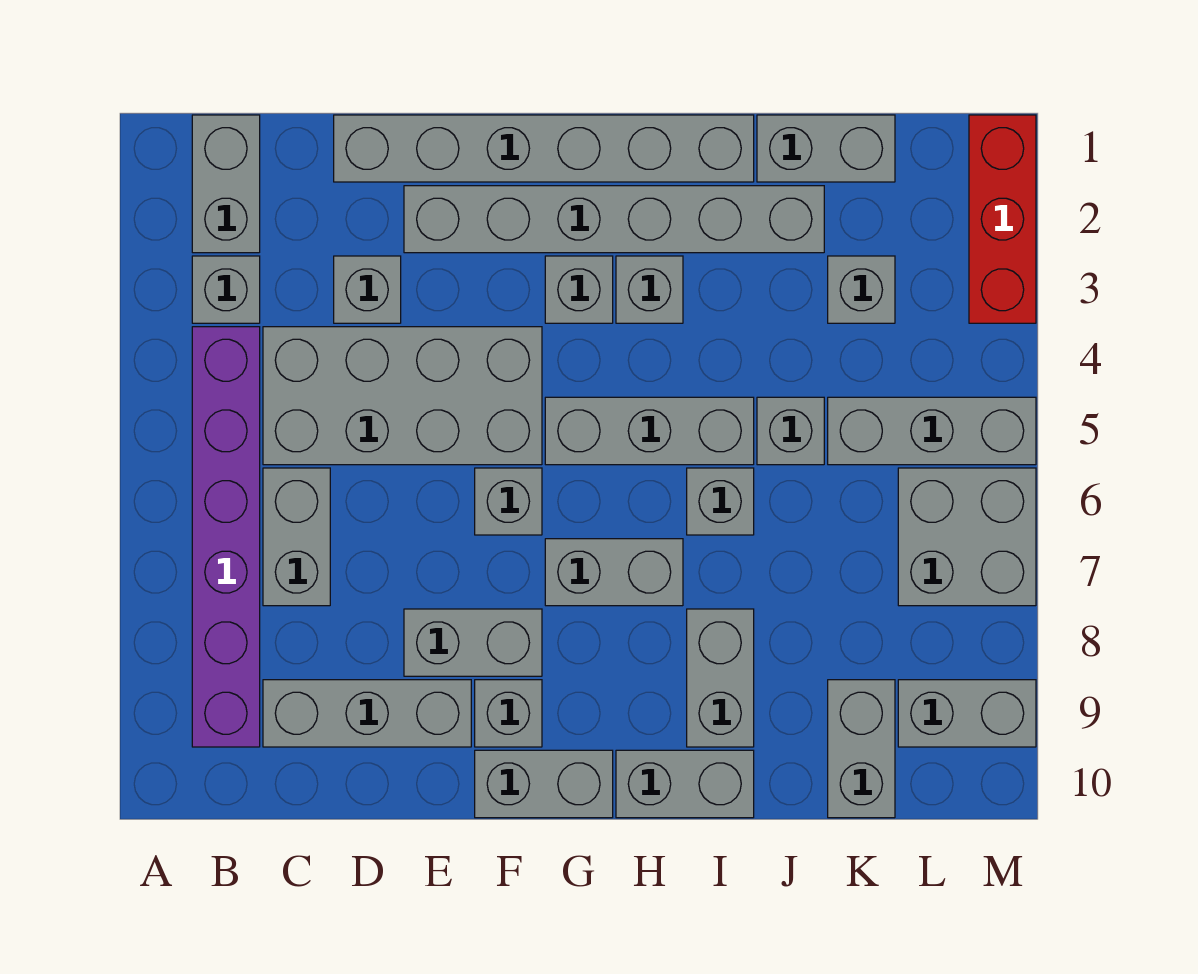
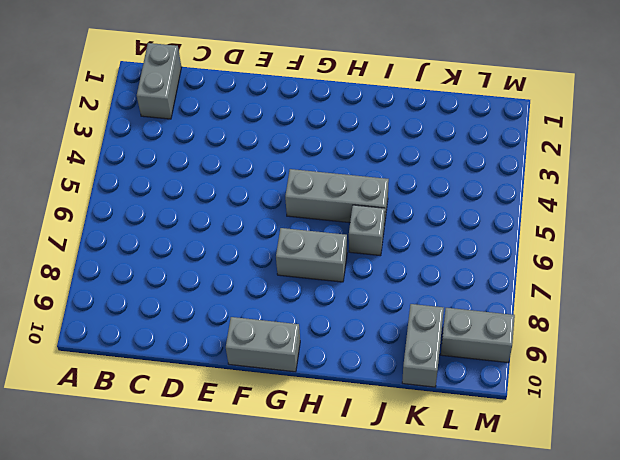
none -> grey brick B3 level 1
none -> purple brick B4:B9 level 1
none -> grey brick C4:F5 level 1

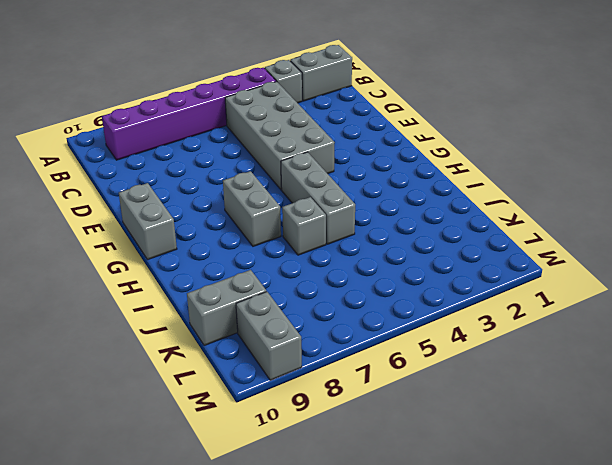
none -> grey brick C6:C7 level 1
none -> grey brick C9:E9 level 1
none -> grey brick D1:I1 level 1

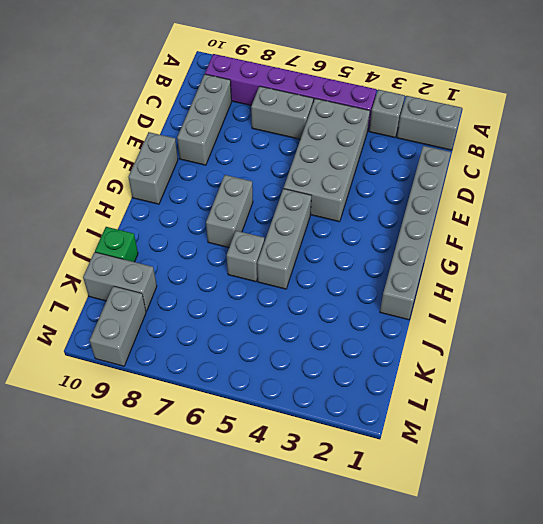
green brick J10 level 1 -> none
none -> grey brick D3 level 1
none -> grey brick E2:J2 level 1
none -> grey brick E8:F8 level 1

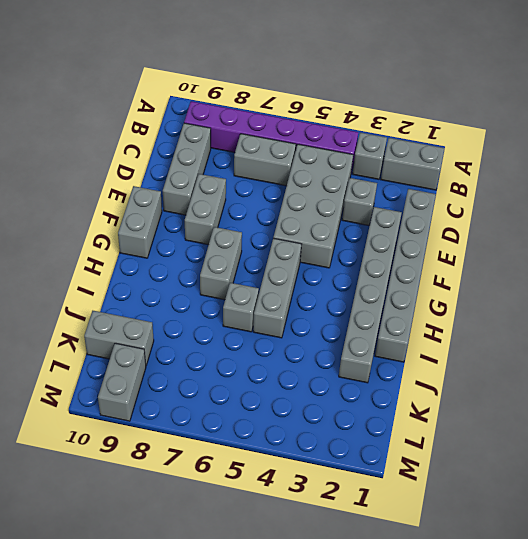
none -> grey brick F6 level 1
none -> grey brick F9 level 1
none -> grey brick G3 level 1

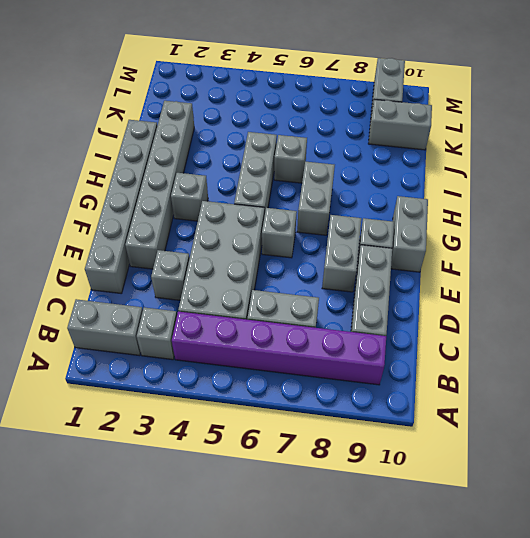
none -> grey brick H3 level 1
none -> grey brick H10:I10 level 1
none -> grey brick I8:I9 level 1

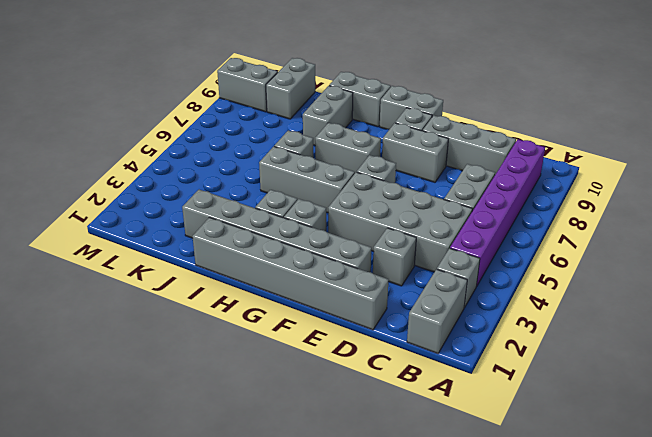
none -> grey brick J1:K1 level 1
none -> grey brick J5 level 1
none -> grey brick K3 level 1

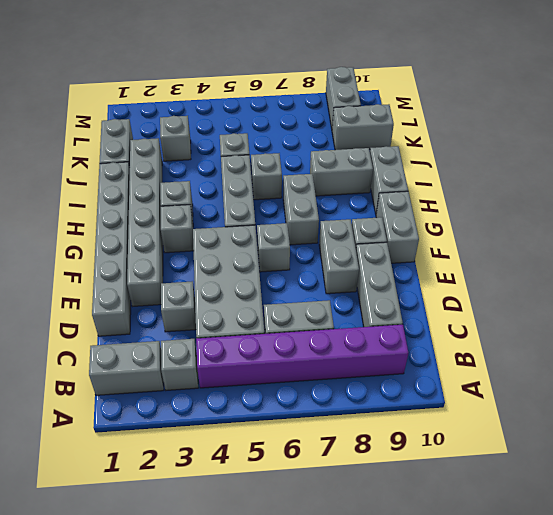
none -> grey brick K5:M5 level 1
none -> grey brick L6:M7 level 1
none -> red brick M1:M3 level 1

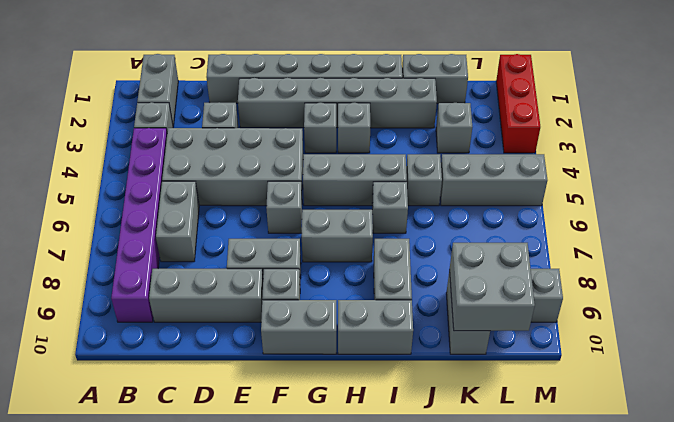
grey brick K9:L10 level 2 -> grey brick L6:M7 level 1

